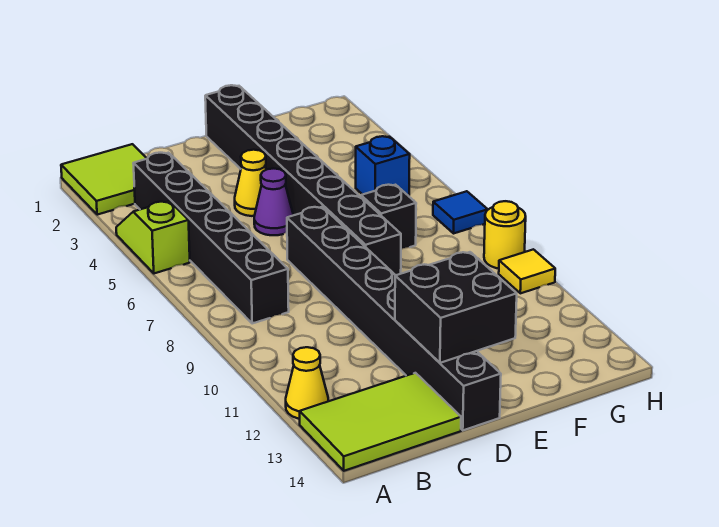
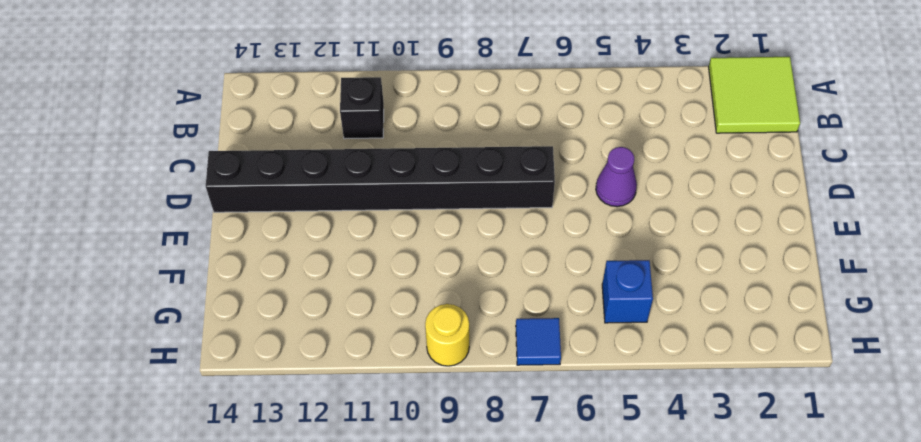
black brick B11 level 1 -> black brick F7 level 1
none -> lime slope A4:A5 level 1 top 5
none -> yellow cone A12 level 1
none -> lime tile A13:C14 level 1

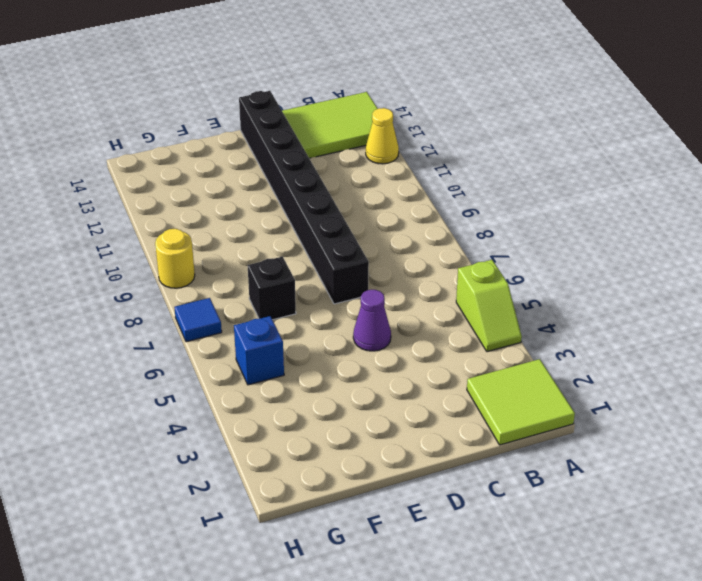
none -> black brick B3:B8 level 1
none -> yellow cone D4 level 1
none -> black brick E1:E8 level 1

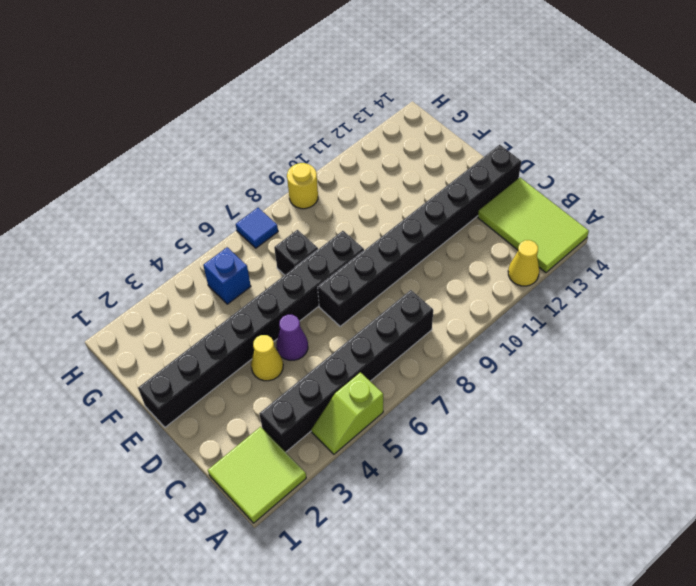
none -> yellow tile H10 level 1
none -> black brick D12:E13 level 2

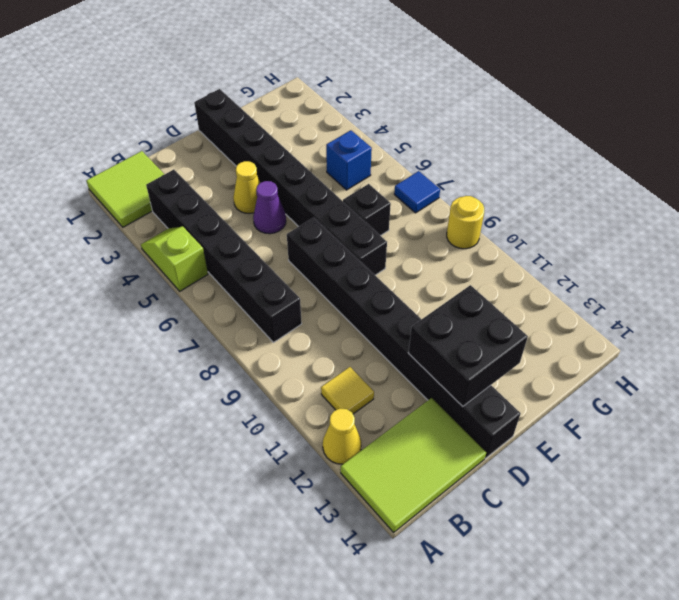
yellow tile B11 level 1 -> yellow tile H10 level 1

